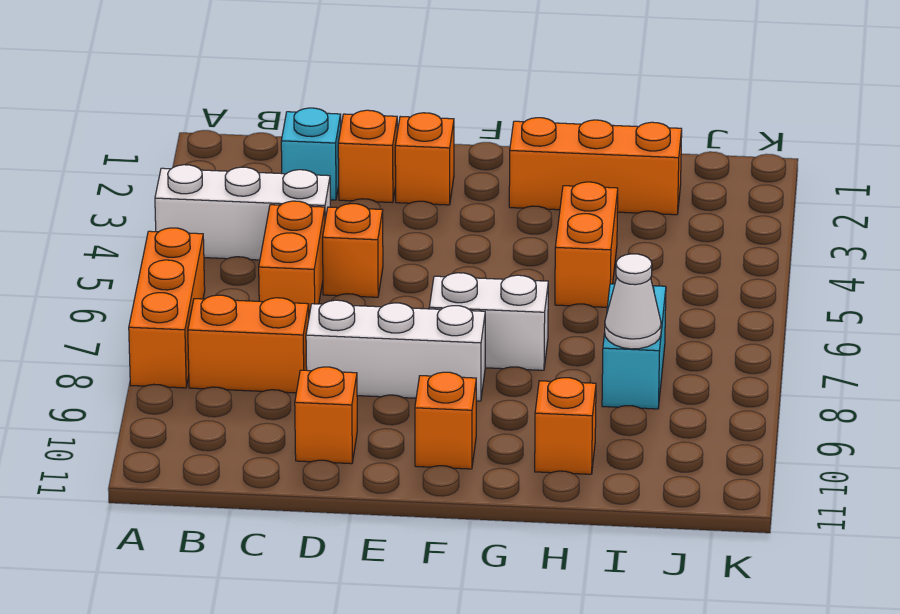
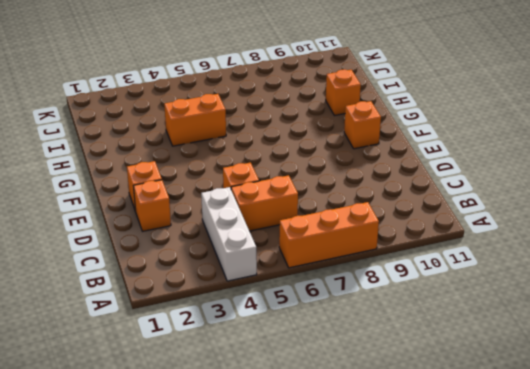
none -> orange brick B8:C8 level 1
none -> cyan brick C2 level 1
none -> white brick D8:F8 level 1

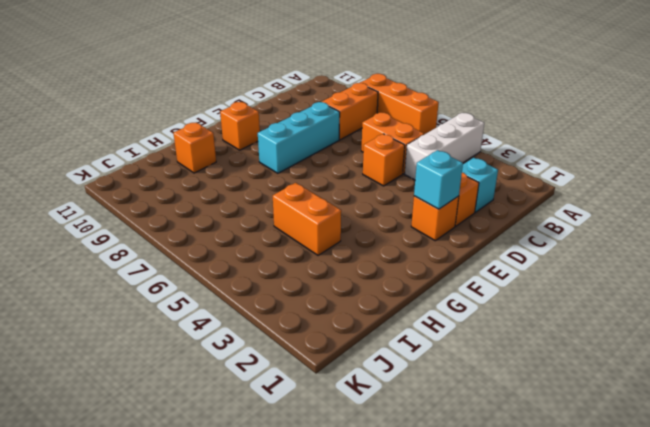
cyan brick D8:F8 level 1 -> white brick D8:F8 level 1
cyan brick E2 level 2 -> none
none -> orange brick D10 level 1
none -> white brick F7:G7 level 1
none -> orange brick G2:I2 level 1

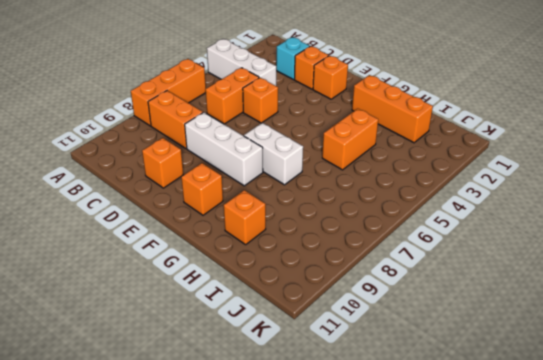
none -> cyan brick I7:I8 level 1
none -> white cone I8 level 2

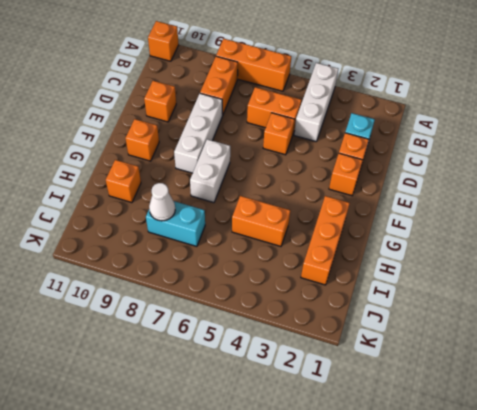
orange brick A11 level 1 -> none

